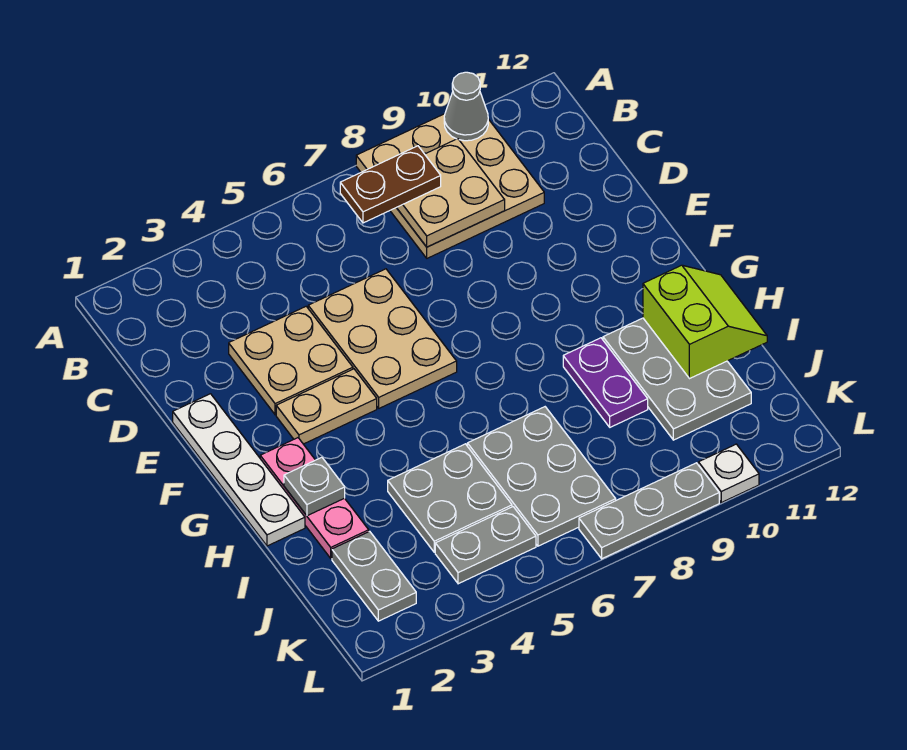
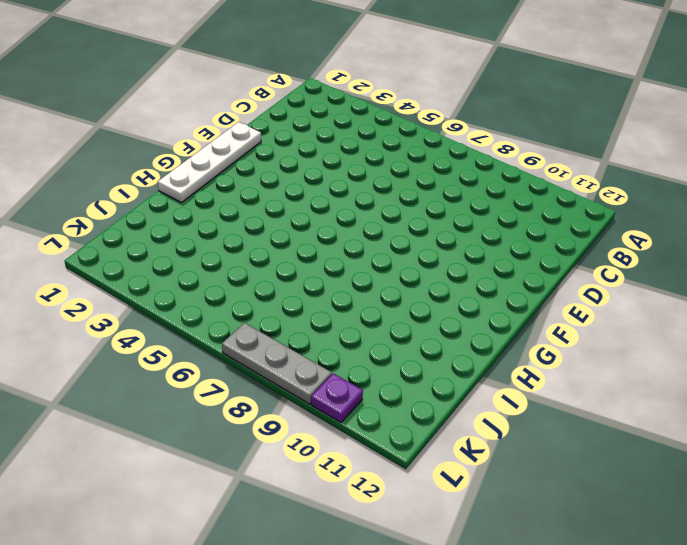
purple plate L10 level 1 -> white plate L10 level 1
none -> tan plate A8:C10 level 1
none -> tan plate D3:E4 level 1
none -> tan plate D5:F6 level 1

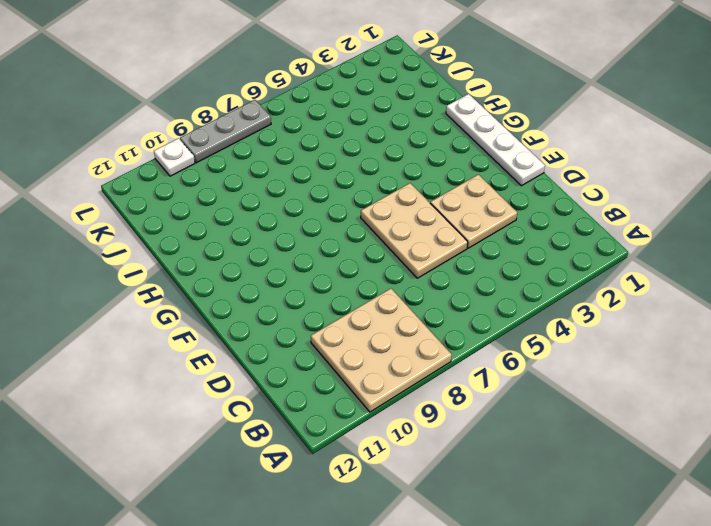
none -> tan plate F3:F4 level 1
none -> pink plate G2:I2 level 1
none -> purple plate H9:I9 level 1

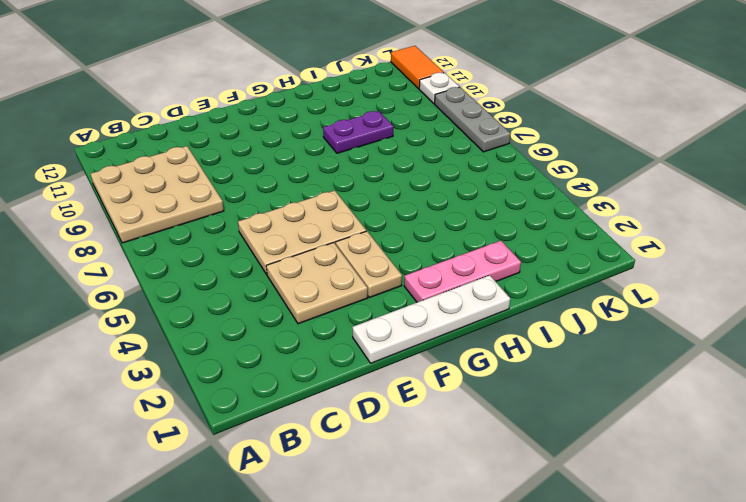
orange tile L11:L12 level 1 -> none
none -> grey plate H10:J11 level 1
none -> grey plate I4:J5 level 1
none -> grey plate I6:K7 level 1

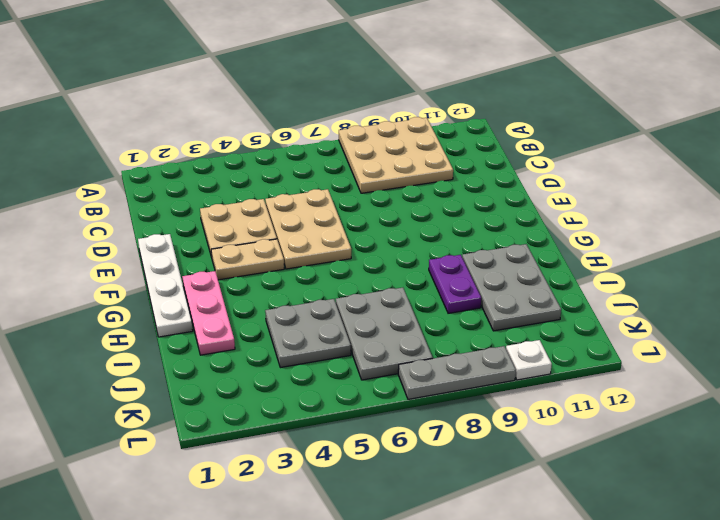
none -> grey plate J2:K2 level 1
none -> grey plate K4:K5 level 1
none -> grey cone A10 level 2

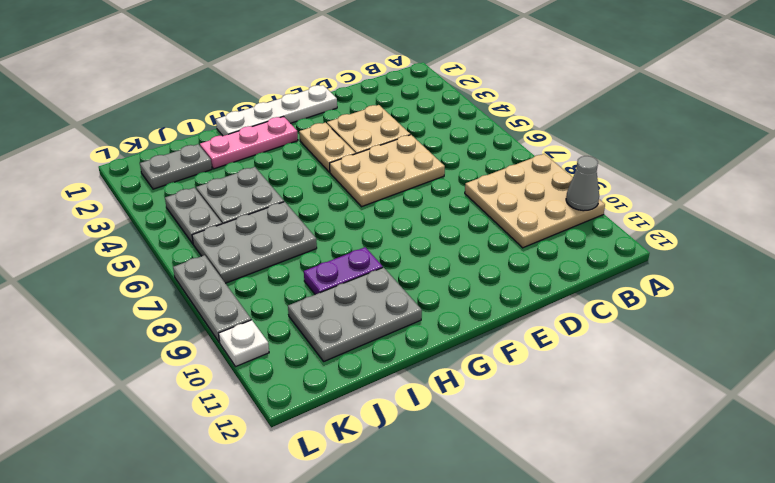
none -> tan plate B8:C9 level 2
none -> grey plate H2 level 2
none -> lime slope H11:I12 level 2 top 11

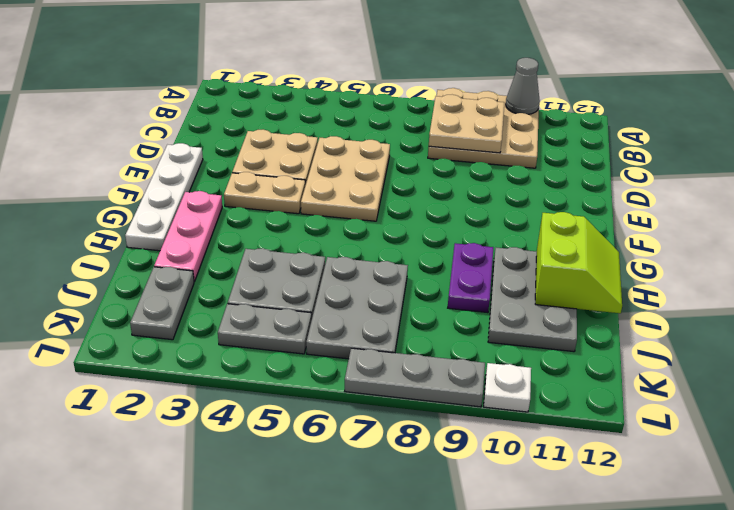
none -> grey plate H2 level 2
none -> brown plate B7:B8 level 3

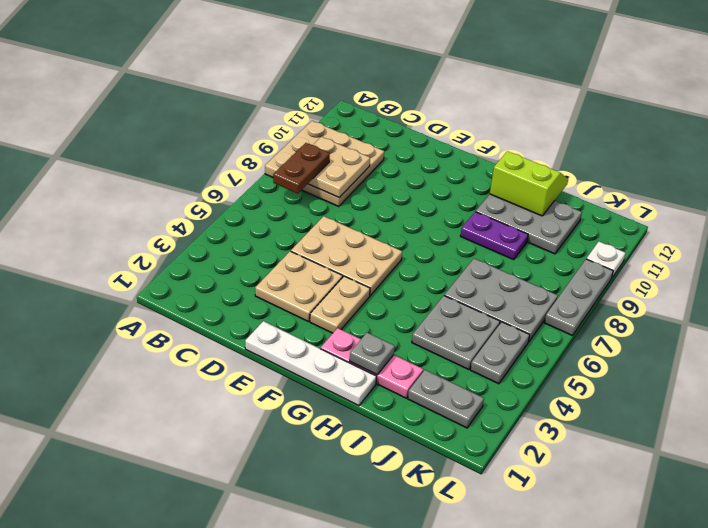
none -> grey cone A10 level 2

